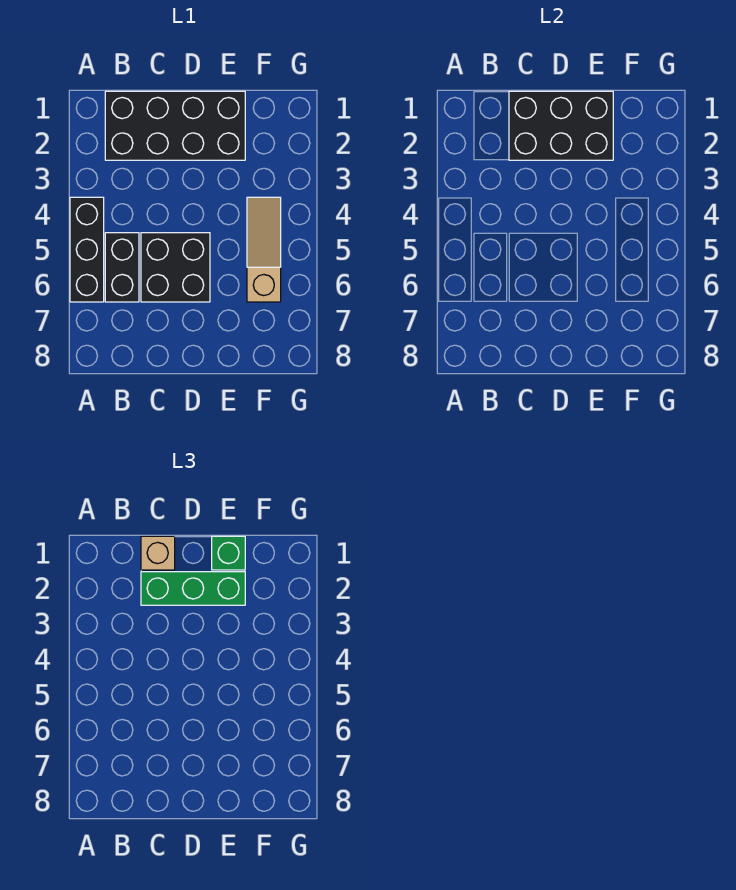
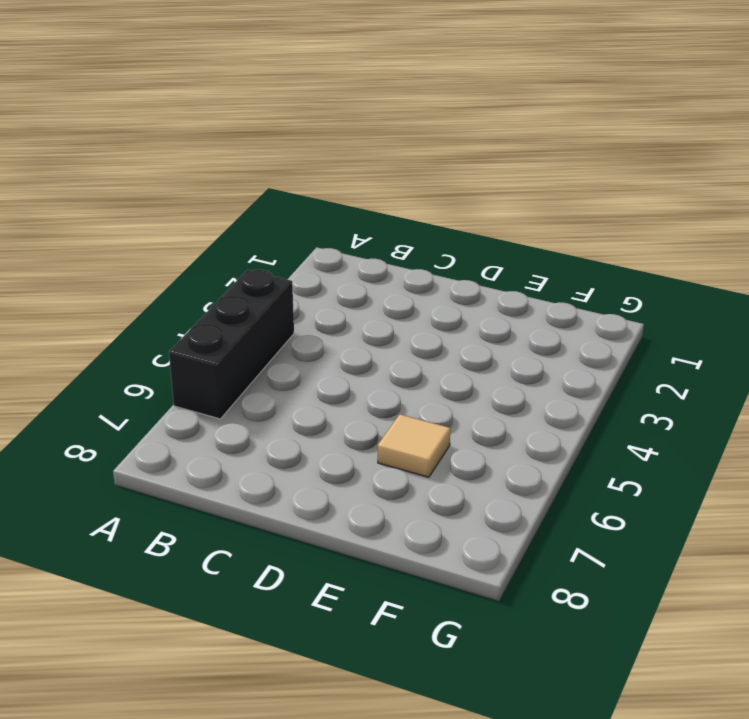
tan tile E6 level 1 -> none
none -> black brick B1:E2 level 1
none -> black brick B5:B6 level 1

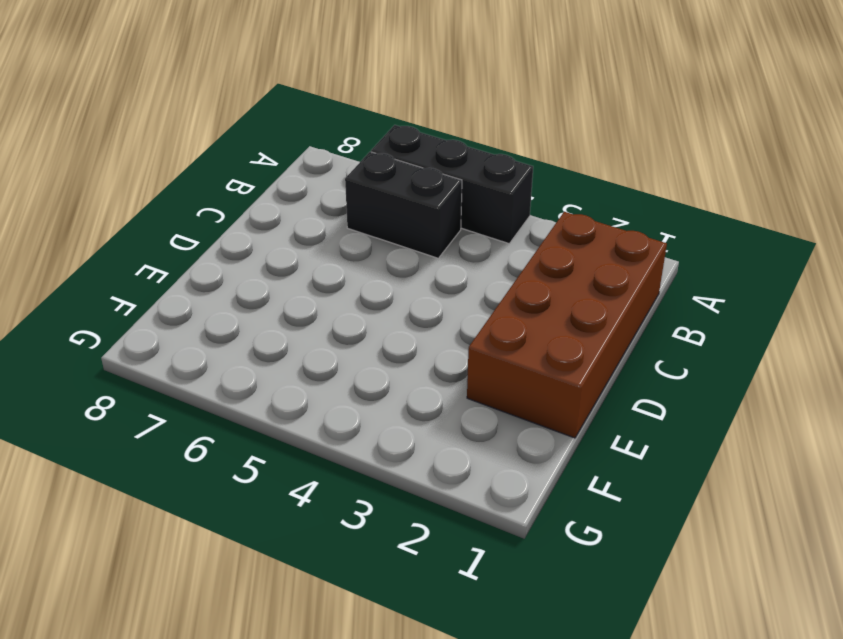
brown brick B1:E2 level 1 -> black brick B1:E2 level 1
none -> black brick C5:D6 level 1
none -> tan slope F4:F6 level 1 top 6

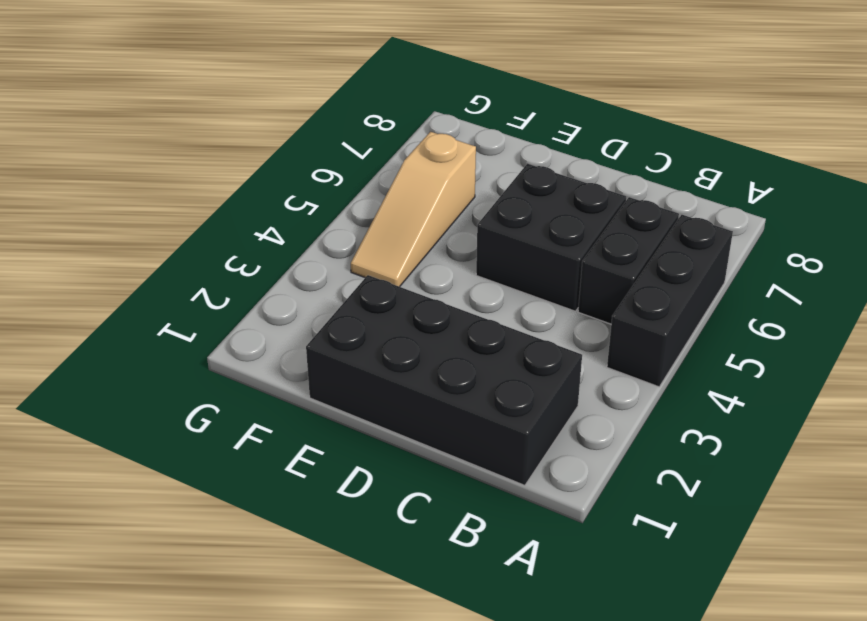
none -> black brick C1:E2 level 2
none -> tan brick C1 level 3

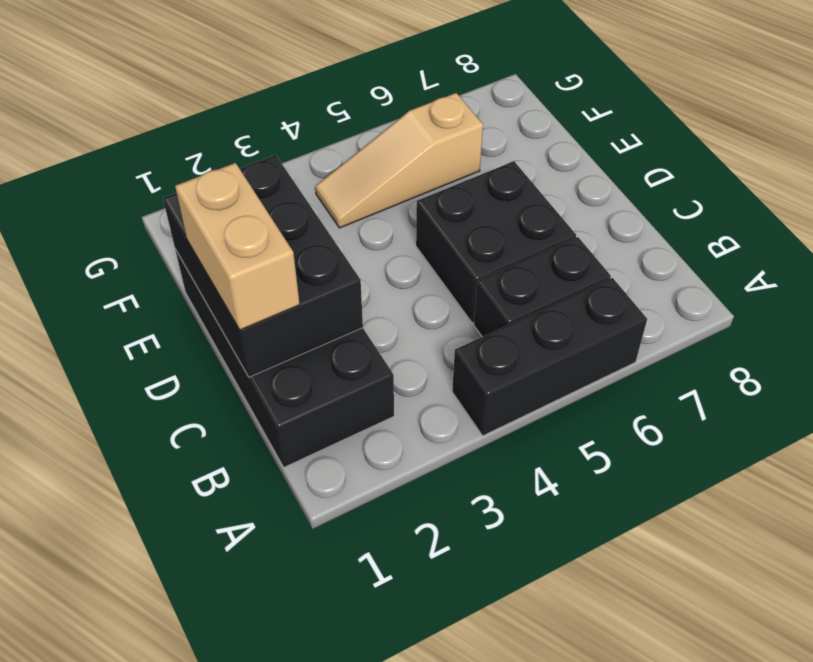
tan brick C1:D1 level 3 -> tan brick C1 level 3
none -> green brick C2:E2 level 3
none -> green brick E1 level 3

